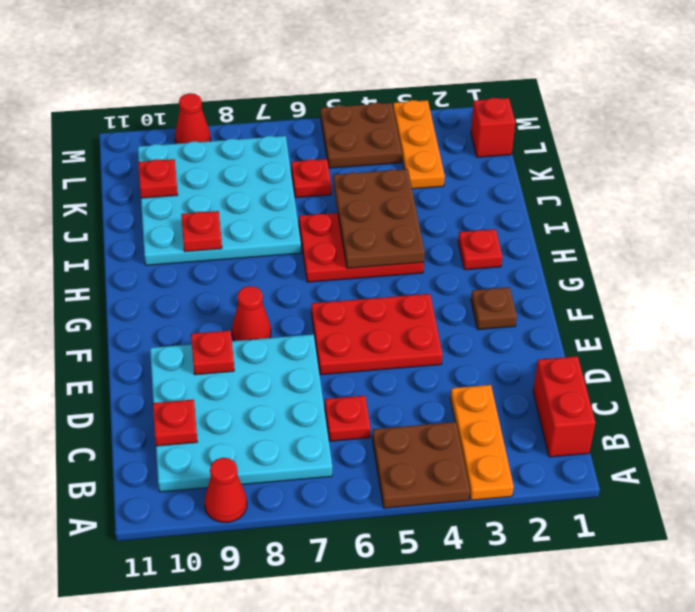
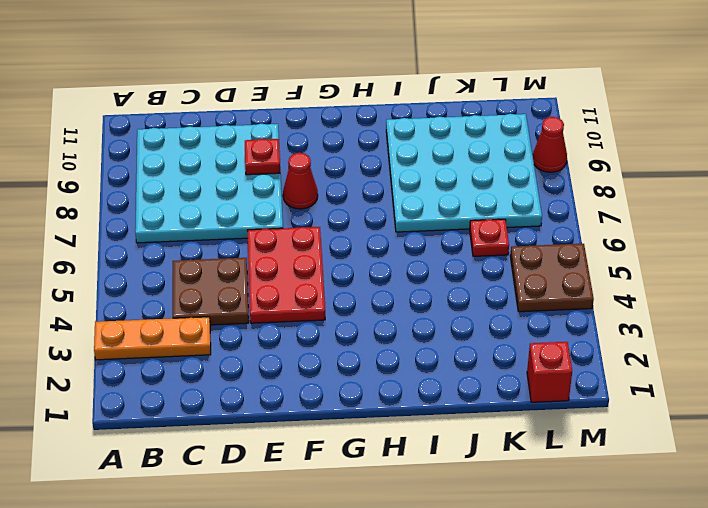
brown plate C4:D5 level 1 -> brown plate A4:B5 level 1
none -> red cone A9 level 1
none -> red brick B1:C1 level 1
none -> red plate C6 level 1

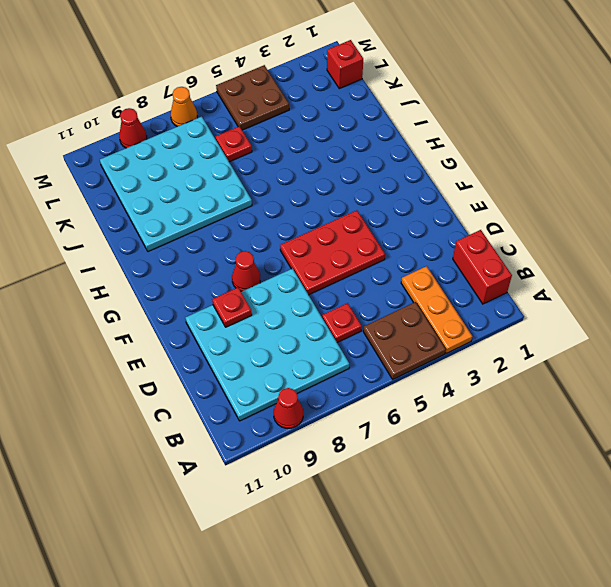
orange cone M7 level 1 -> none
none -> brown plate F2 level 1
none -> red plate H2 level 1
none -> red plate H4:I6 level 1

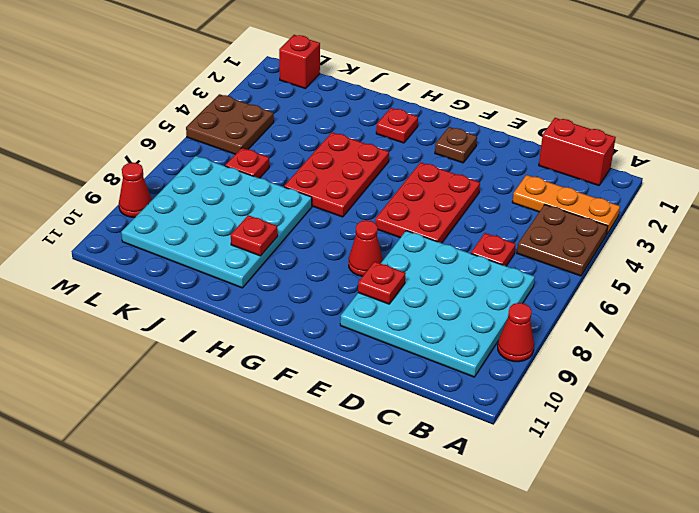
none -> orange plate K3:M3 level 1
none -> red plate C10 level 2
none -> brown plate H4:J5 level 2

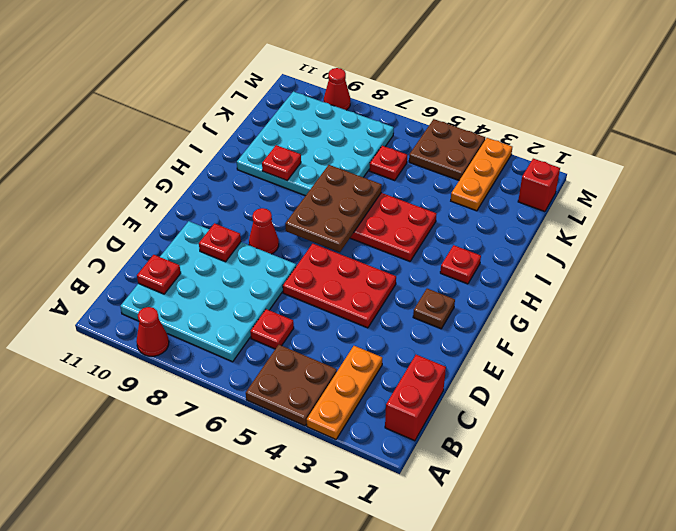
brown plate G6:I7 level 2 -> brown plate H4:J5 level 2
none -> red plate K10 level 2

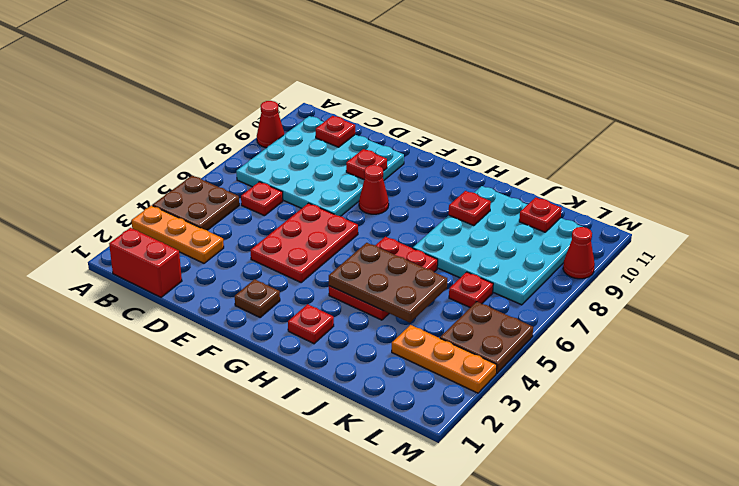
none -> red brick L1 level 1

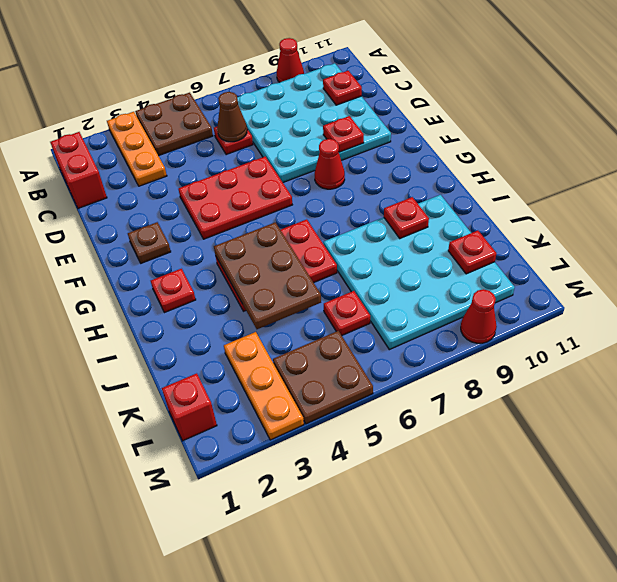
brown cone C6 level 2 -> none

